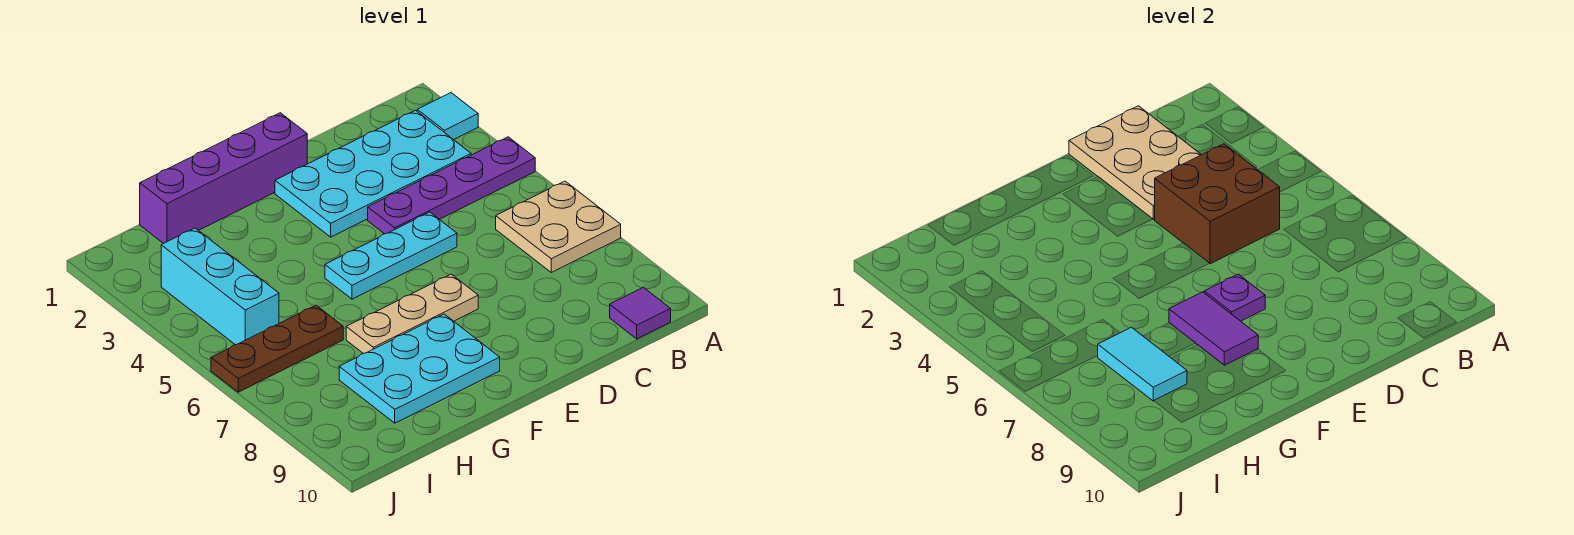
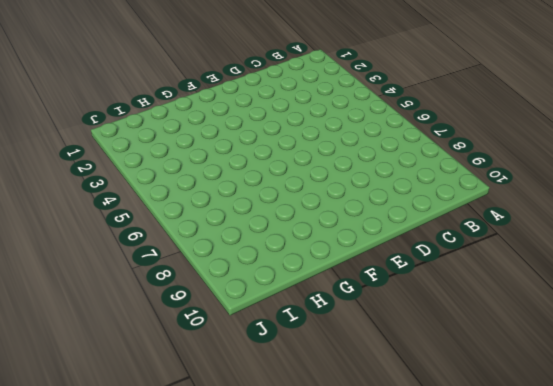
none -> cyan tile A2 level 1
none -> purple plate A4:D4 level 1
none -> tan plate A6:B7 level 1

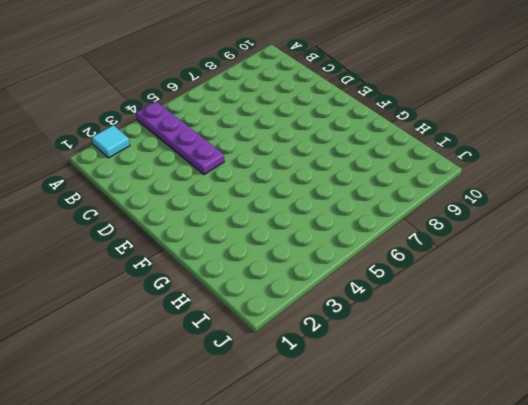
none -> tan plate A6:B7 level 1
none -> cyan plate B2:E3 level 1
none -> purple tile B10 level 1

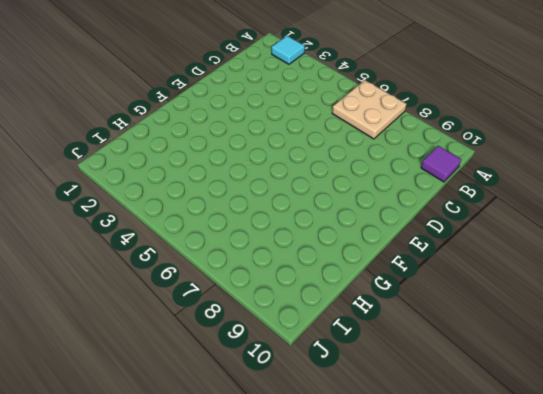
none -> purple plate A4:D4 level 1
none -> cyan plate B2:E3 level 1
none -> cyan plate D5:F5 level 1

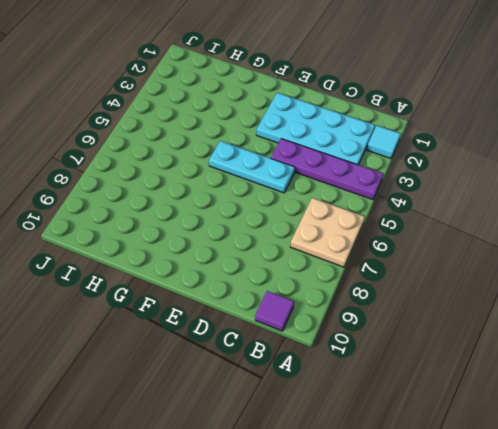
none -> purple brick E1:H1 level 1
none -> tan plate E7:G7 level 1
none -> cyan plate F8:H9 level 1

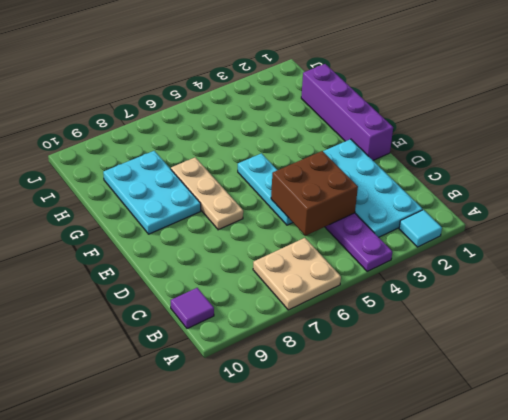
none -> brown plate H6:J6 level 1
none -> cyan brick I3:I5 level 1
none -> tan plate C1:D3 level 2

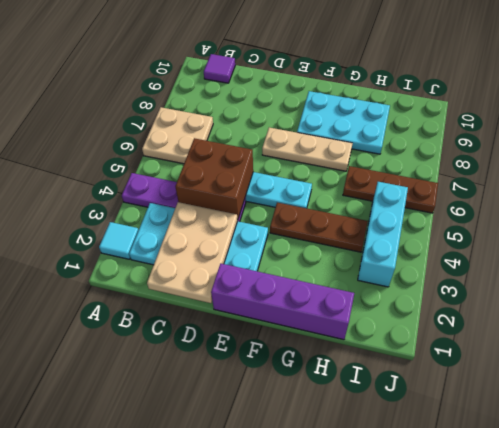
brown plate F4:H4 level 1 -> none
none -> purple plate E7 level 2
none -> purple tile F7:F8 level 2
none -> cyan tile H7:H8 level 2

